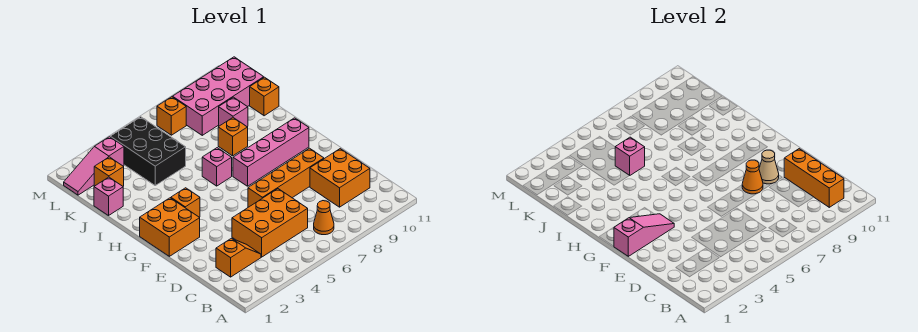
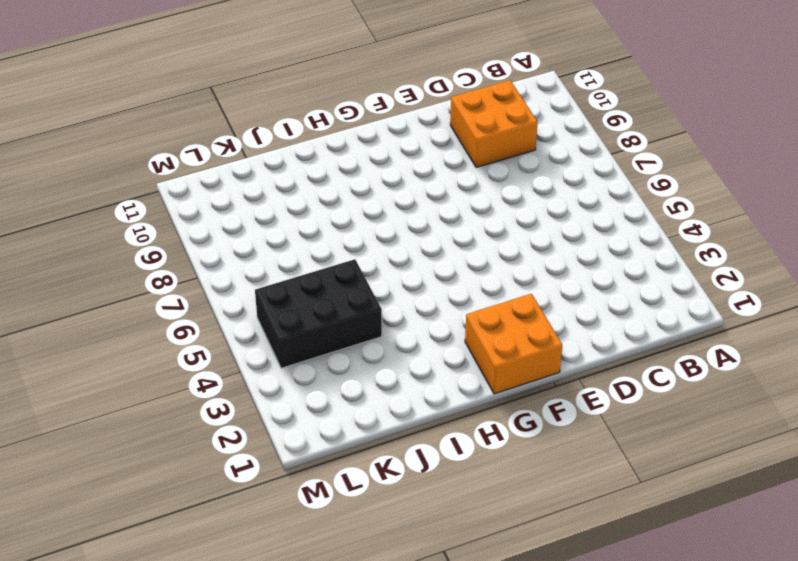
none -> orange cone B7 level 1
none -> orange slope C2:C3 level 1 top 2
none -> orange brick C4:D6 level 1

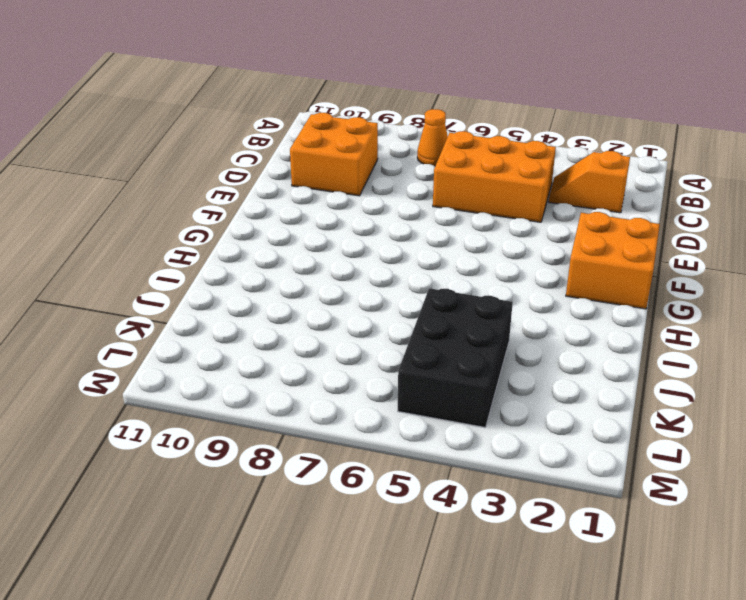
none -> orange brick E6:E9 level 1
none -> orange brick G3 level 1
none -> pink brick G7:G10 level 1

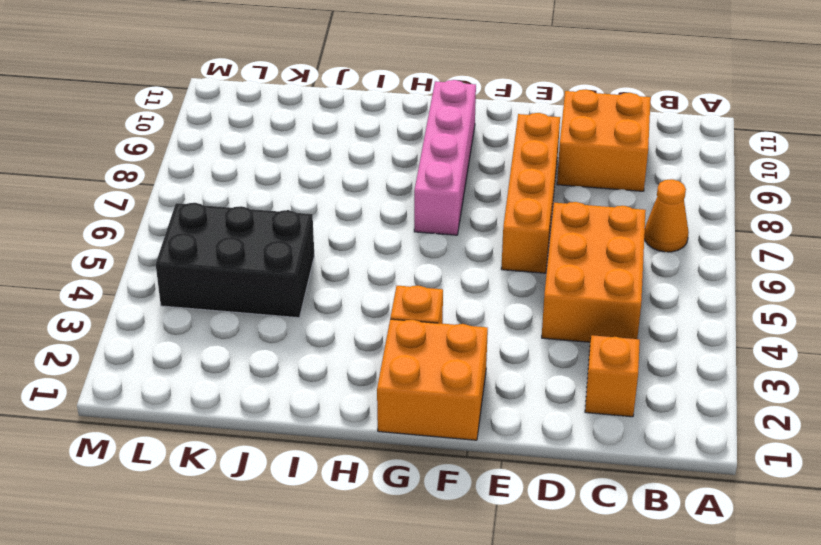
none -> pink brick H6 level 1
none -> orange brick I8 level 1
none -> pink brick J1 level 1

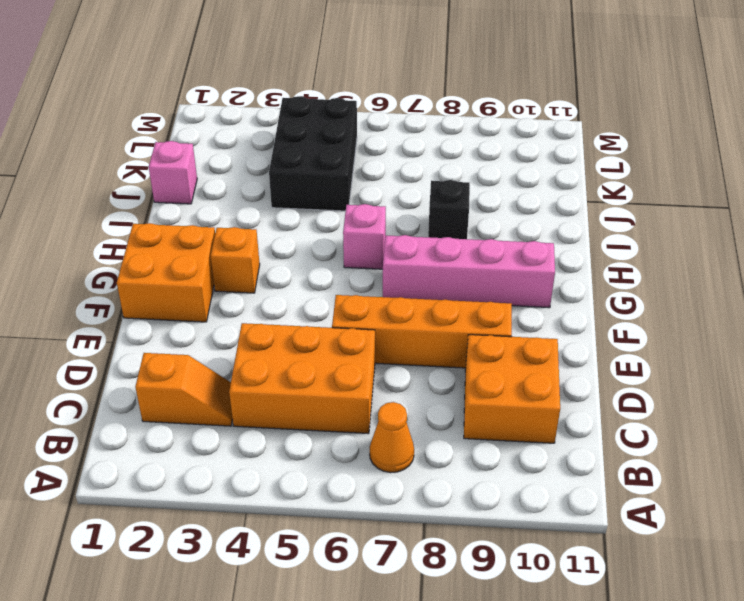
black brick I8 level 1 -> orange brick I8 level 1
none -> pink brick J9 level 1
none -> orange brick J11 level 1
none -> orange brick K2 level 1

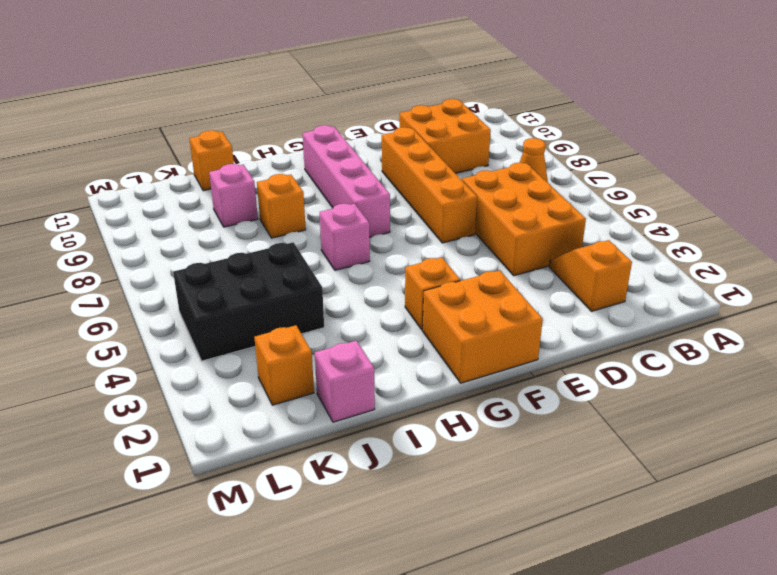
none -> pink brick K8:L11 level 1
none -> pink slope L1:L3 level 1 top 3
none -> orange brick L7 level 1

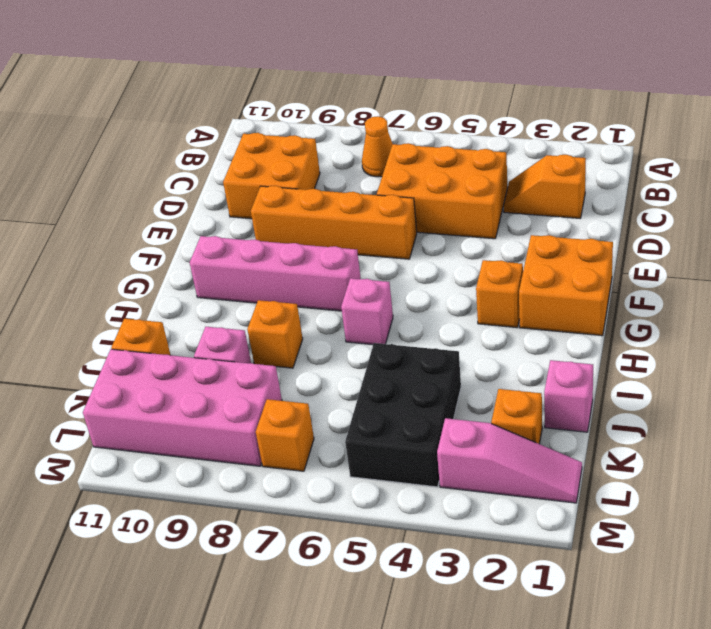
none -> orange brick B10:D10 level 2
none -> orange cone E8 level 2
none -> tan cone E9 level 2

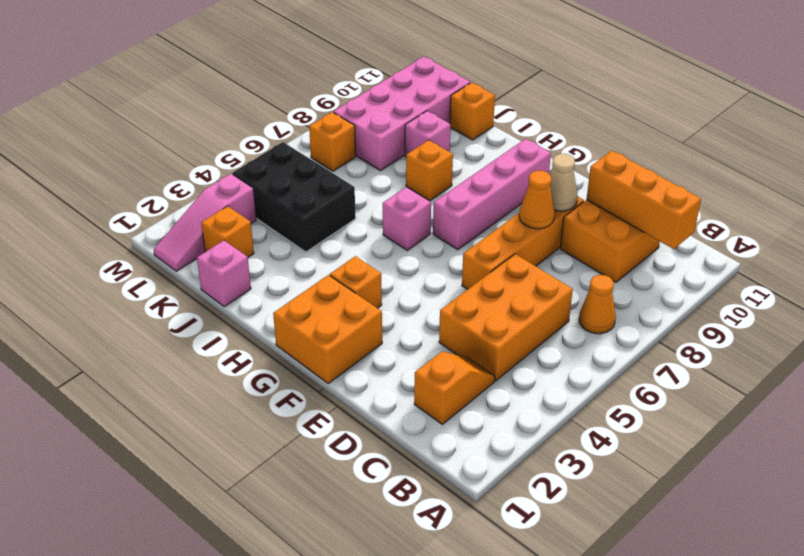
none -> pink slope F1:F3 level 2 top 1
none -> pink brick J5 level 2

